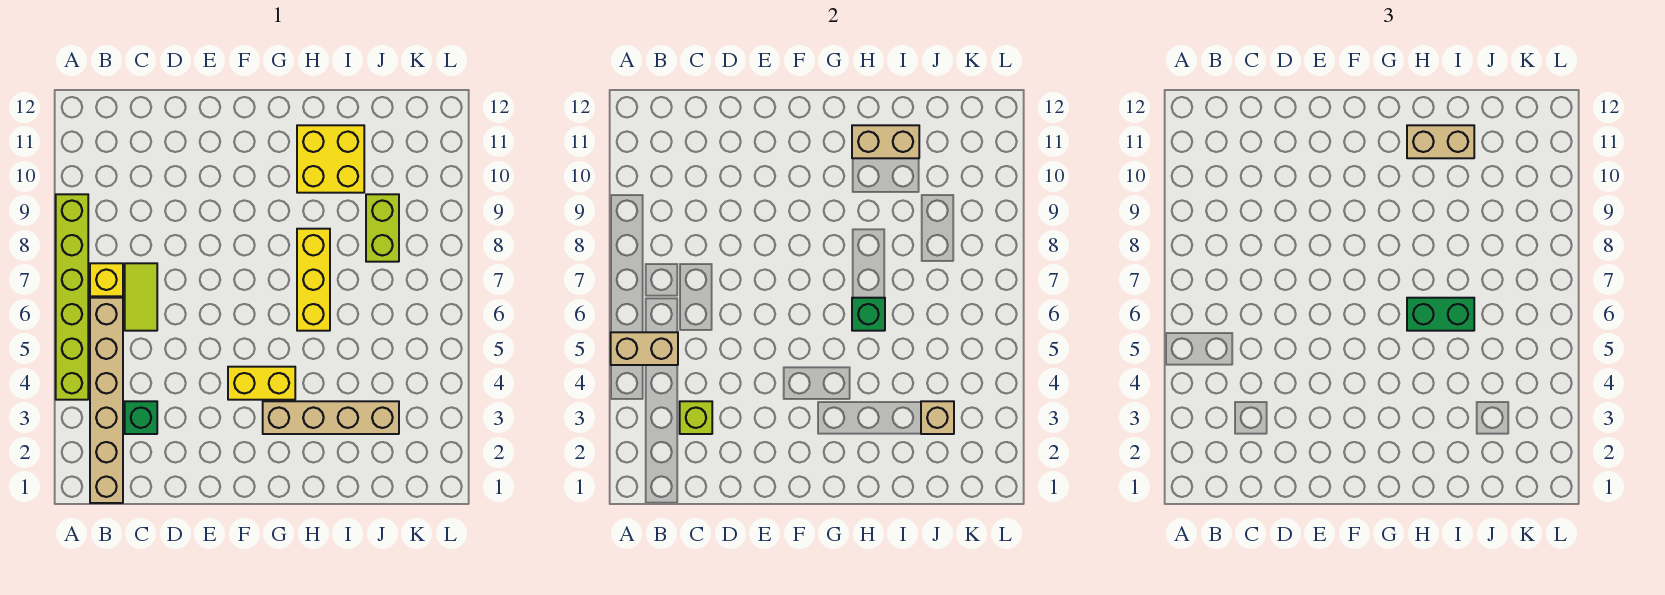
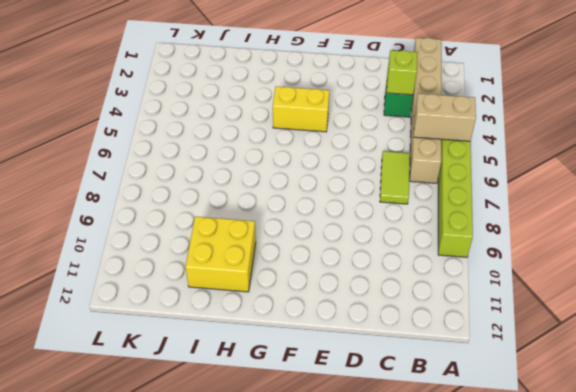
none -> yellow brick B7 level 1
none -> tan brick G3:J3 level 1
none -> yellow brick H6:H8 level 1

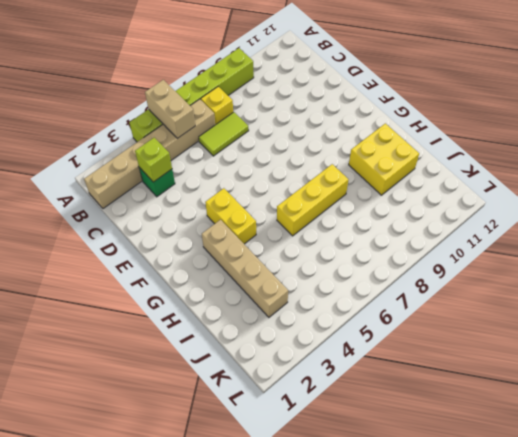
none -> lime brick J8:J9 level 1
none -> green brick H6 level 2
none -> tan brick H11:I11 level 2

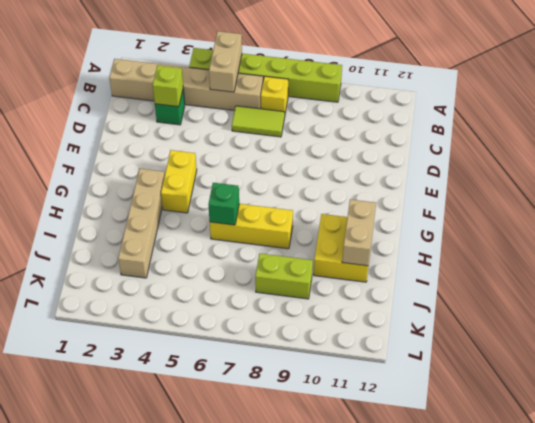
none -> tan brick J3 level 2
none -> green brick H6:I6 level 3
none -> tan brick H11:I11 level 3

